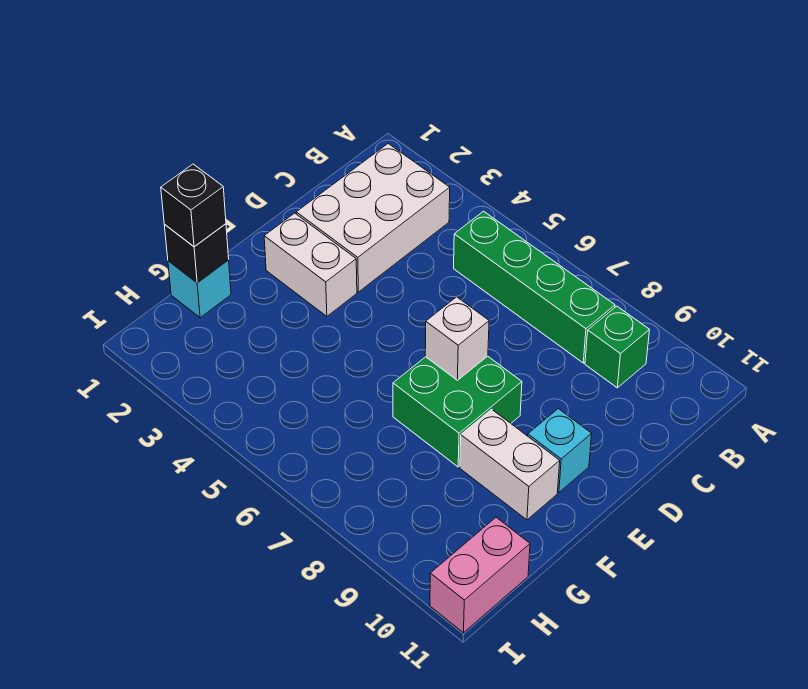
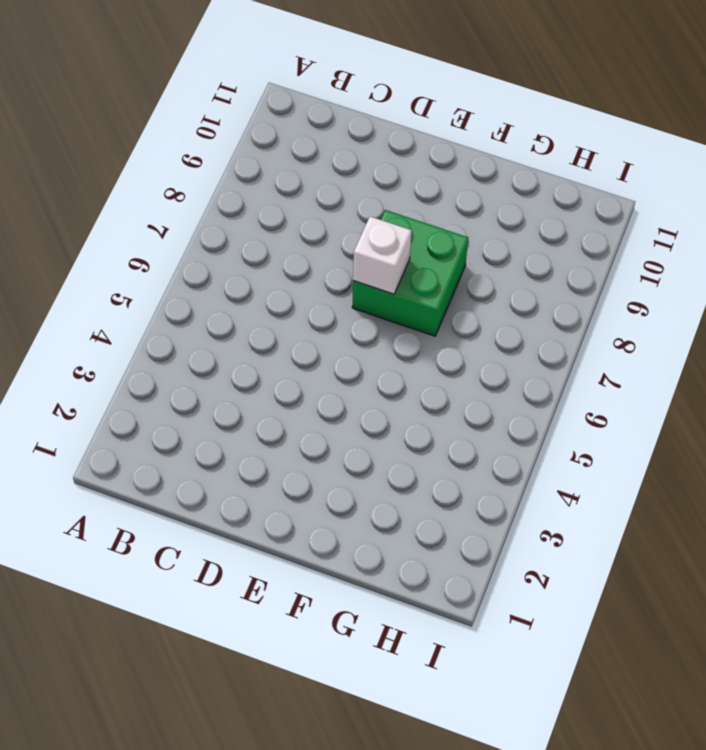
none -> white brick B2:D3 level 1
none -> green brick B5:B8 level 1
none -> green brick B9 level 1

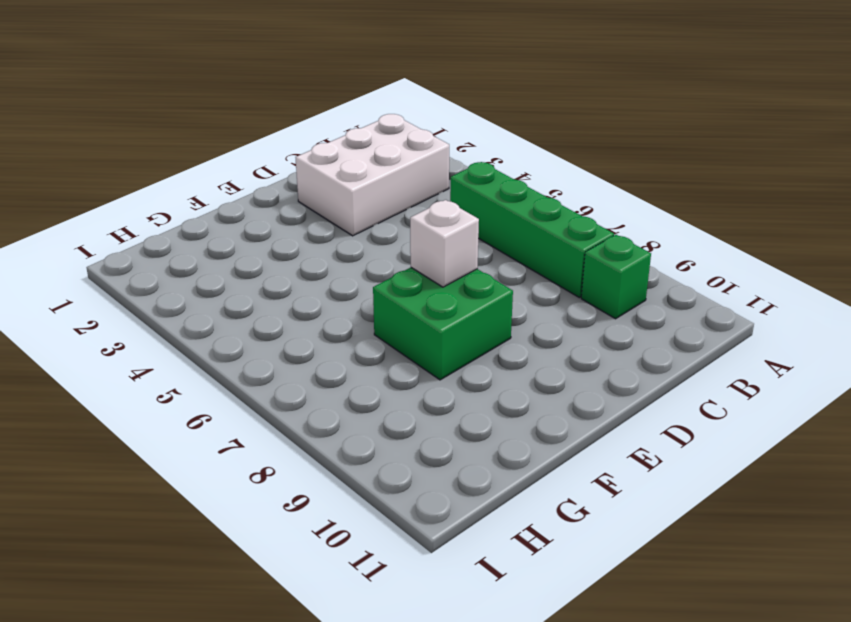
none -> white brick E2:E3 level 1
none -> cyan brick E10 level 1
none -> white brick F9:F10 level 1

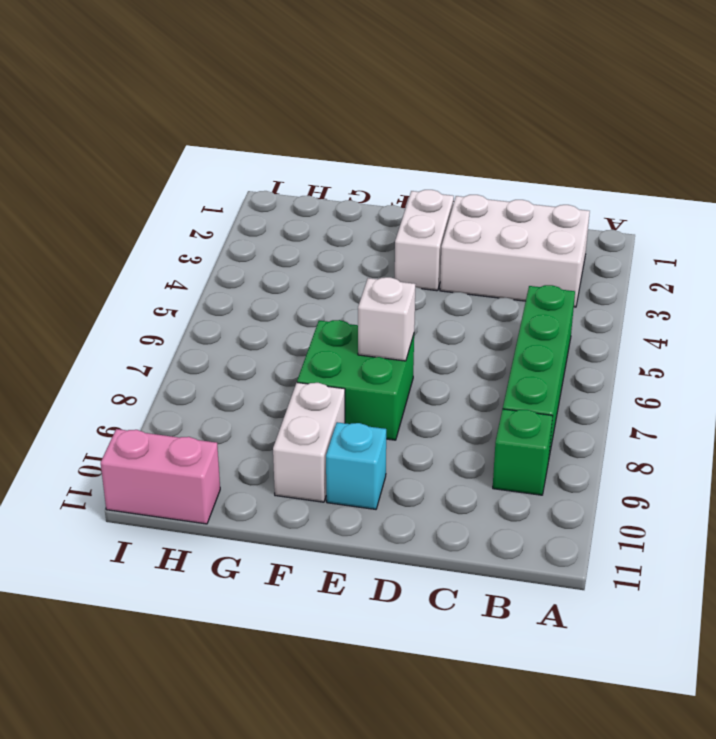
none -> cyan brick G1 level 1
none -> black brick G1 level 2
none -> black brick G1 level 3

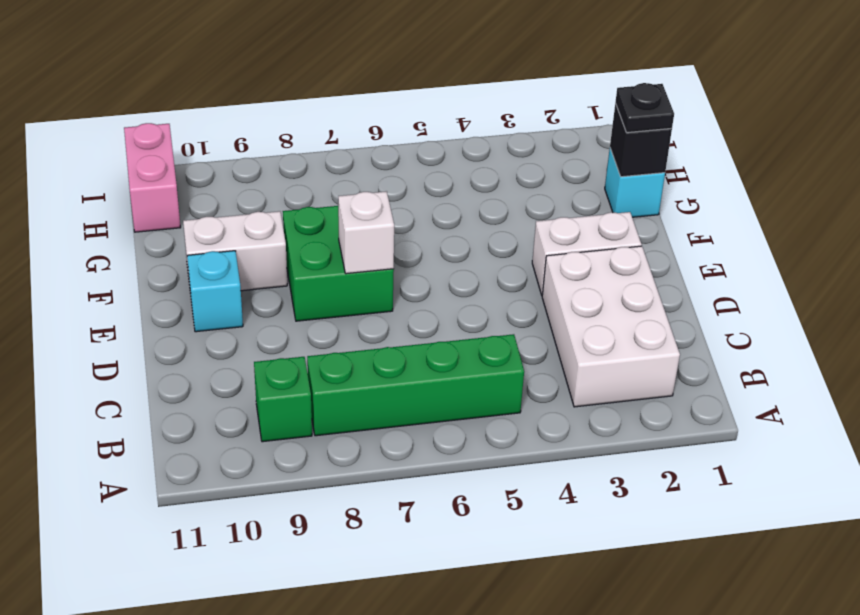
black plate G1 level 3 -> black brick G1 level 3

